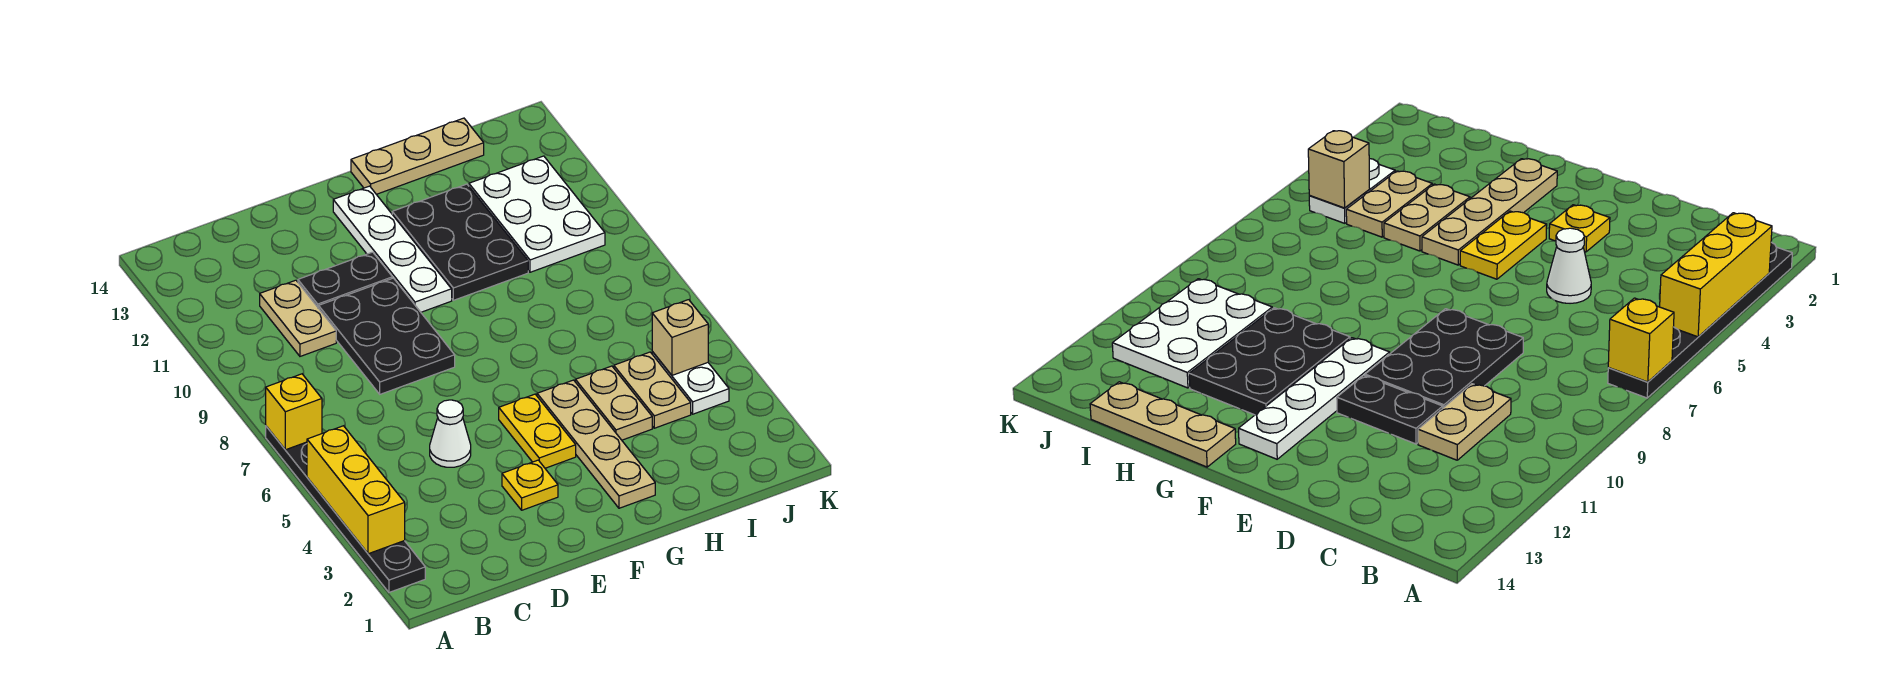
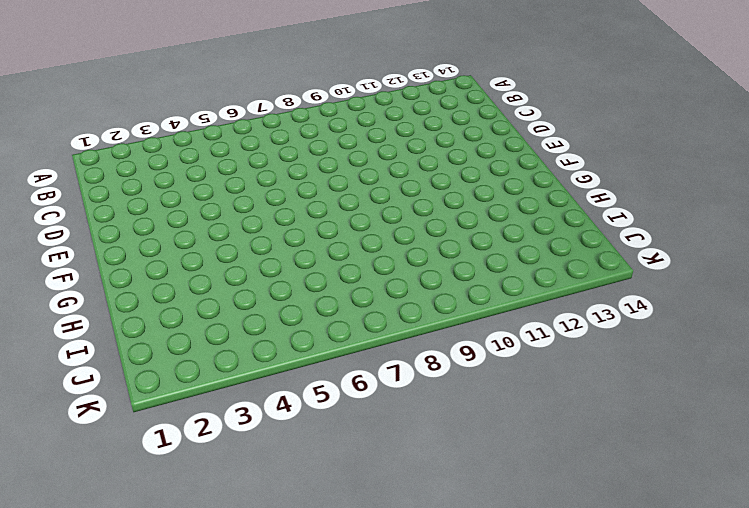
none -> black plate A2:A7 level 1
none -> tan plate C10:C11 level 1
none -> white cone D5 level 1

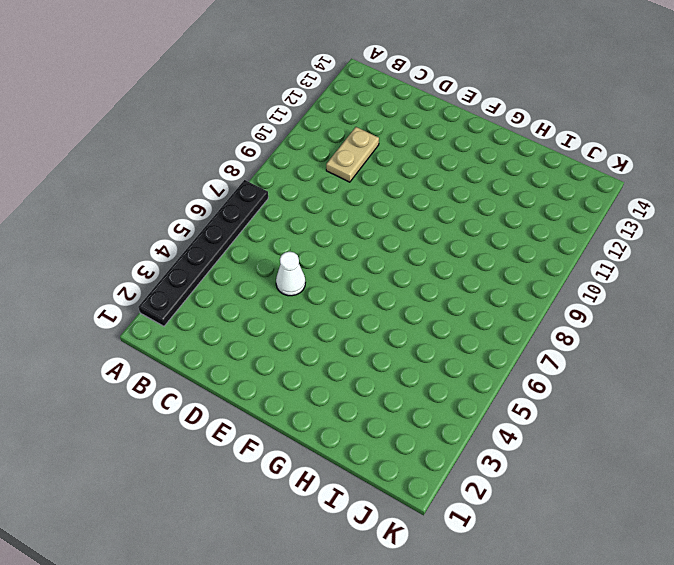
none -> black plate D8:E10 level 1
none -> black plate D11:E11 level 1
none -> yellow plate E3 level 1

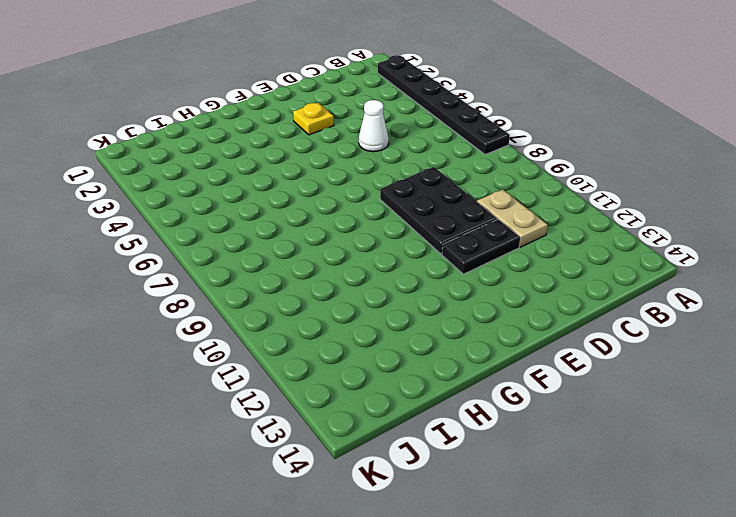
none -> yellow plate F4:F5 level 1
none -> white plate F10:F13 level 1
none -> tan plate G2:G5 level 1

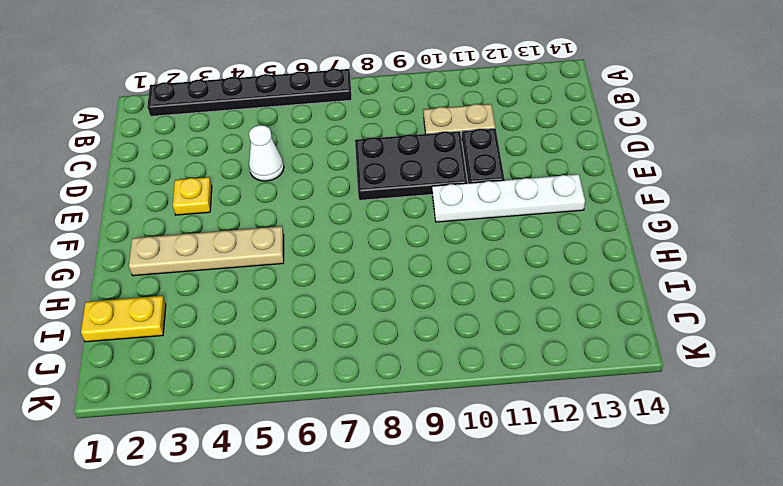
yellow plate I1:I2 level 1 -> yellow plate F4:F5 level 1
none -> black plate G10:H12 level 1
none -> tan plate G14:I14 level 1
none -> tan plate H4:H5 level 1

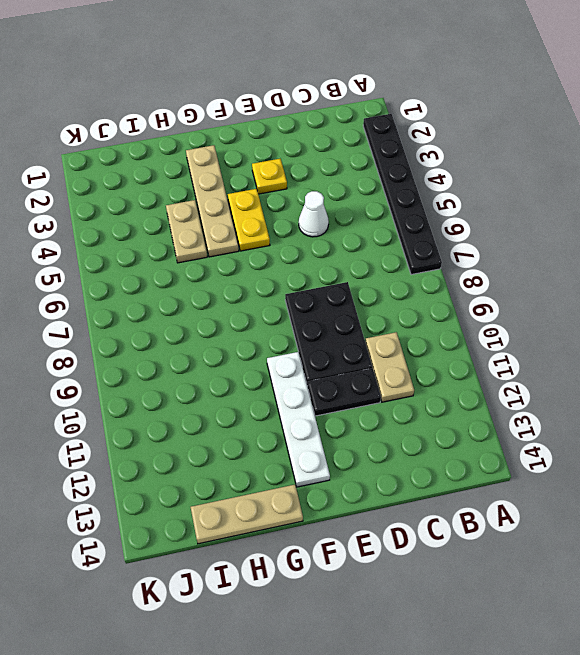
none -> black plate G10:H12 level 1
none -> tan plate I4:I5 level 1
none -> white plate I10:J12 level 1

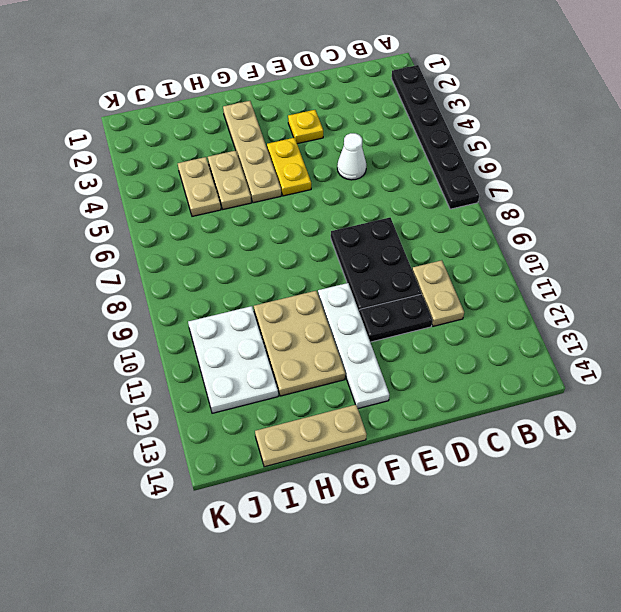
tan plate G10:H12 level 1 -> black plate G10:H12 level 1
none -> white plate J4:J5 level 1
none -> yellow brick A3:A5 level 2
none -> yellow brick A7 level 2

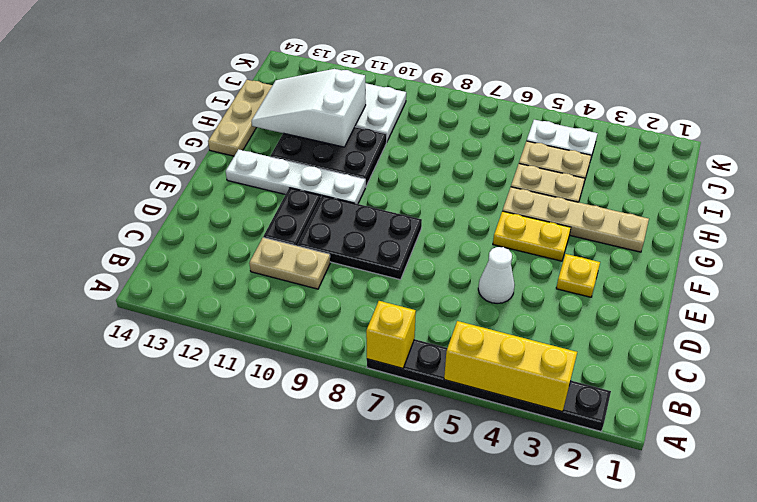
white slope H11:I13 level 2 top 11 -> none
none -> tan brick J5 level 2

